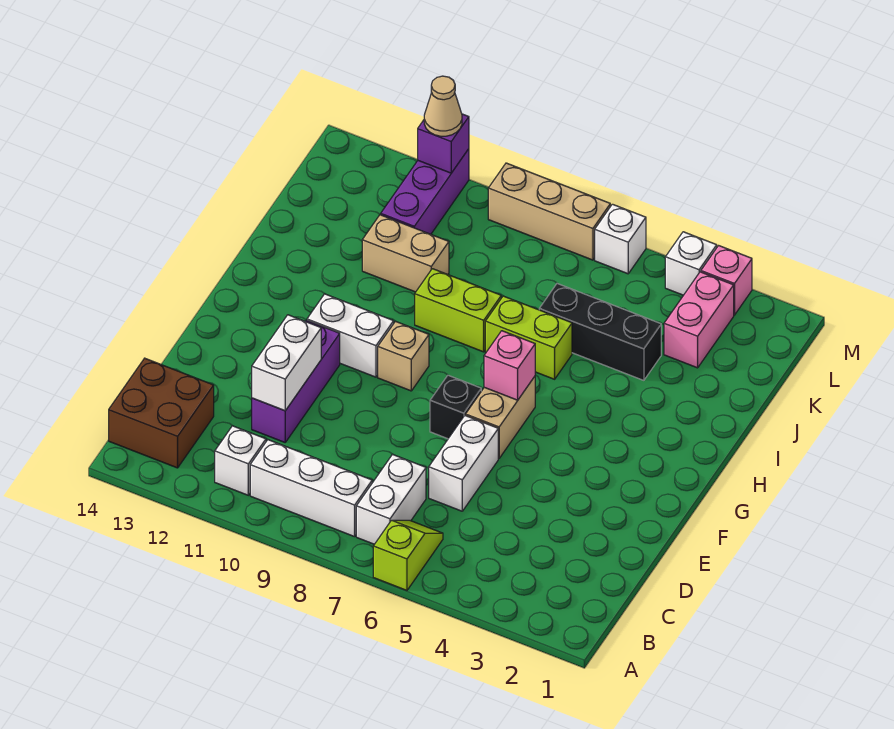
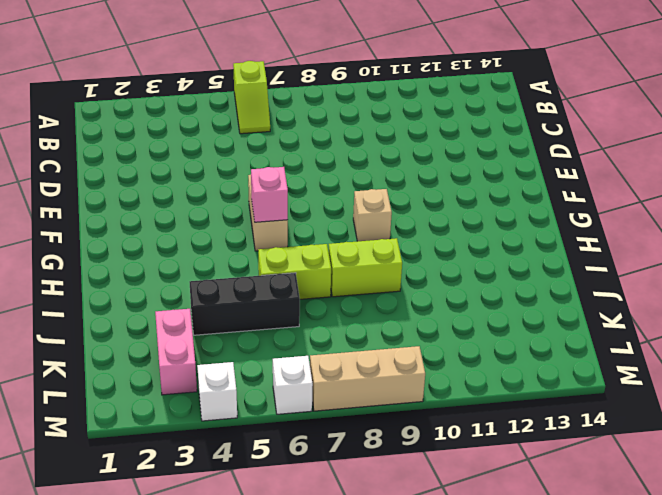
none -> white brick B7:C7 level 1
none -> white brick B8:B10 level 1
none -> white brick B11 level 1

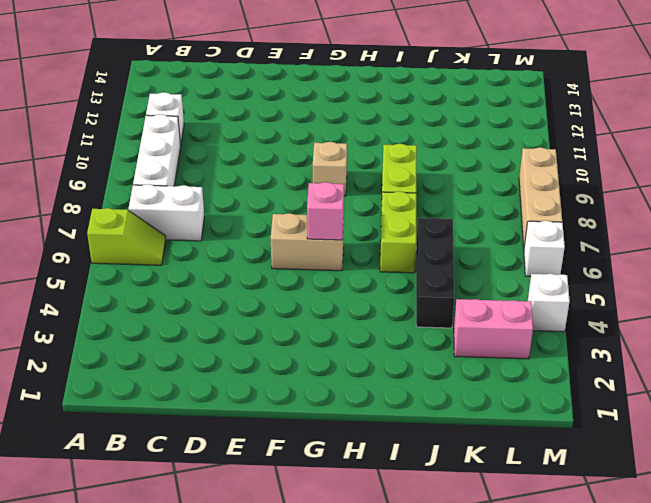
none -> brown brick B13:C14 level 1
none -> white brick D6:E6 level 1
none -> purple brick D11:F11 level 1

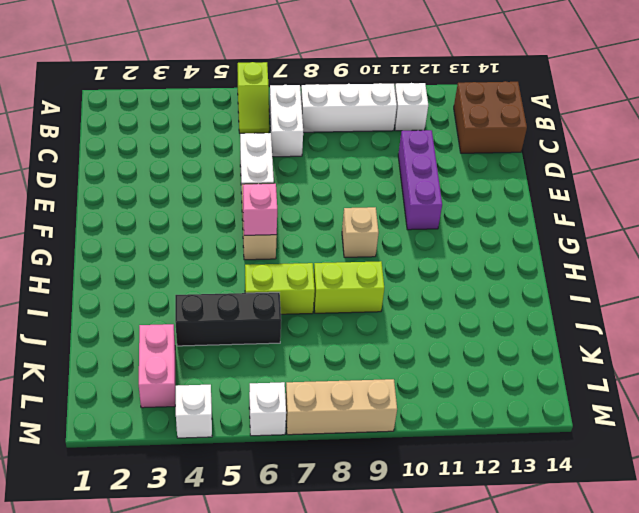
none -> black brick F7 level 1
none -> white brick G10:G11 level 1
none -> tan brick J10:J11 level 1

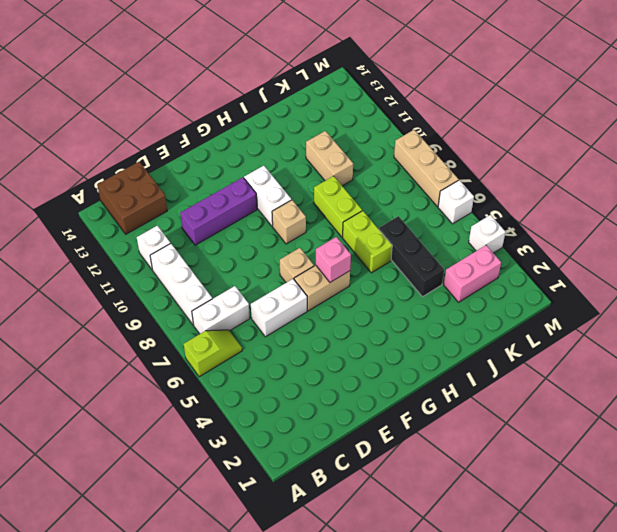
tan brick F7 level 1 -> black brick F7 level 1
none -> purple brick K11:M11 level 1
none -> pink brick M3 level 1
none -> white brick D11:E11 level 2

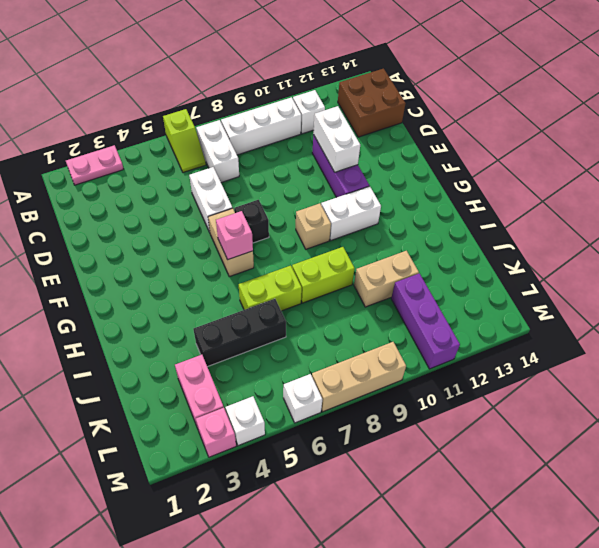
pink plate A2:A3 level 1 -> none
none -> purple brick M11 level 2
none -> tan cone M11 level 3

